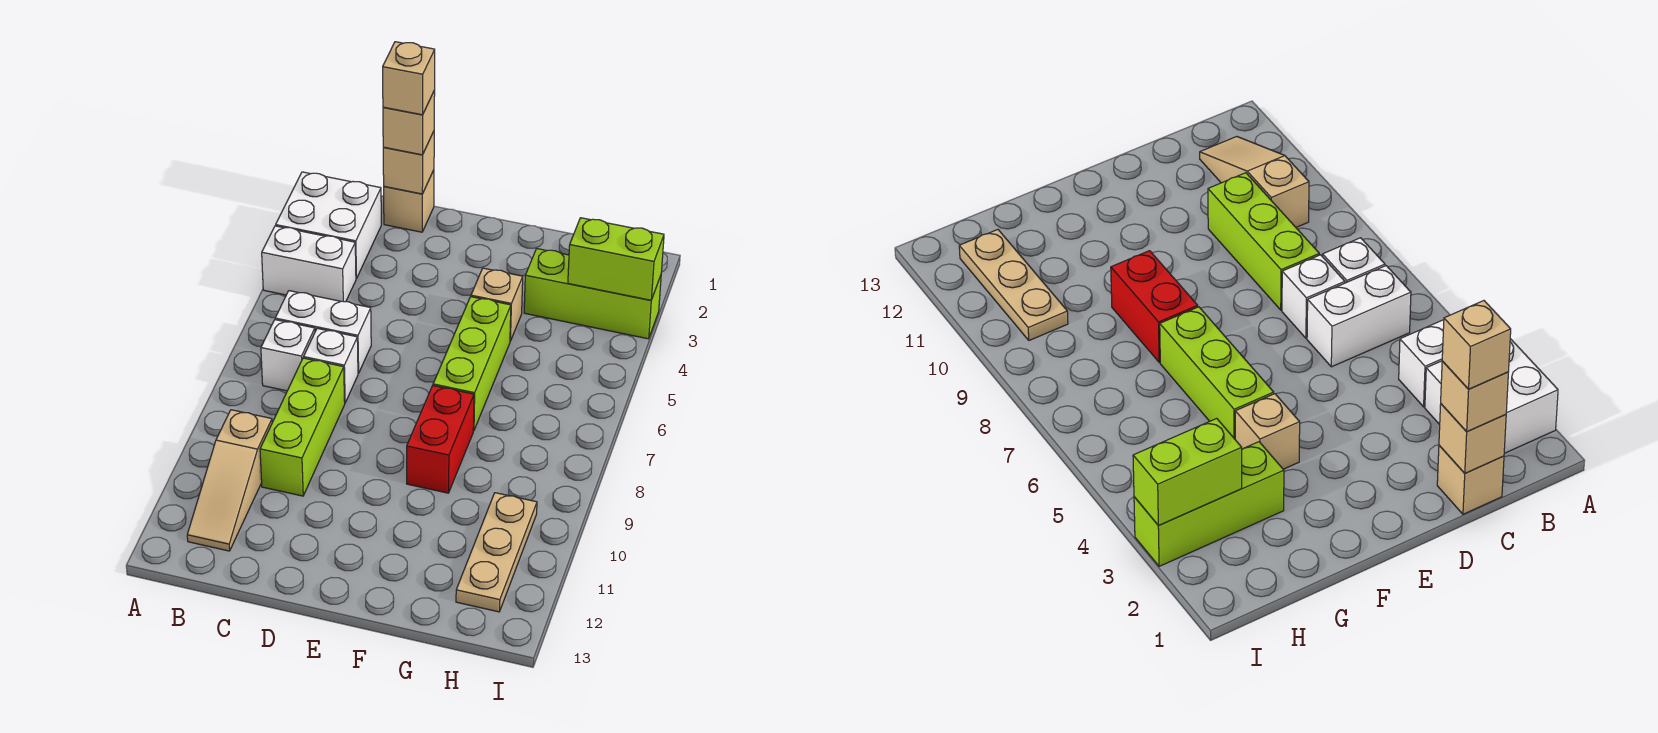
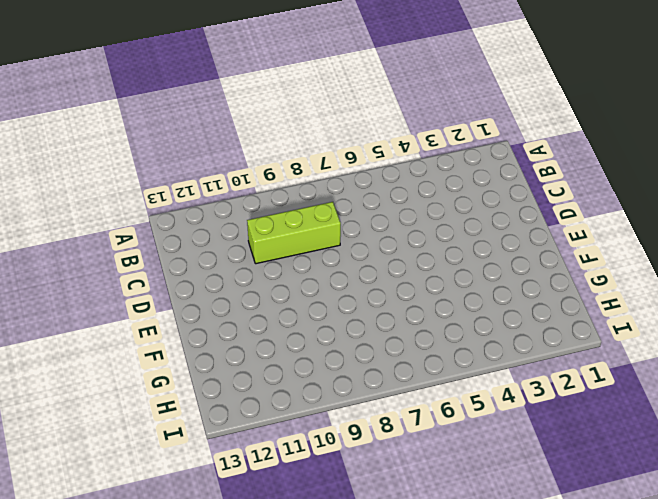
none -> white brick A2:B3 level 1
none -> white brick A4:B4 level 1
none -> white brick B6:C6 level 1

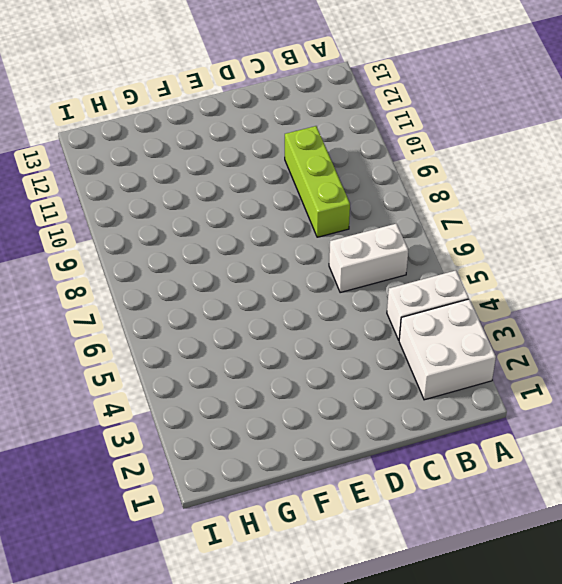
none -> white brick B7 level 1
none -> tan slope B10:B12 level 1 top 10
none -> tan brick C1 level 1

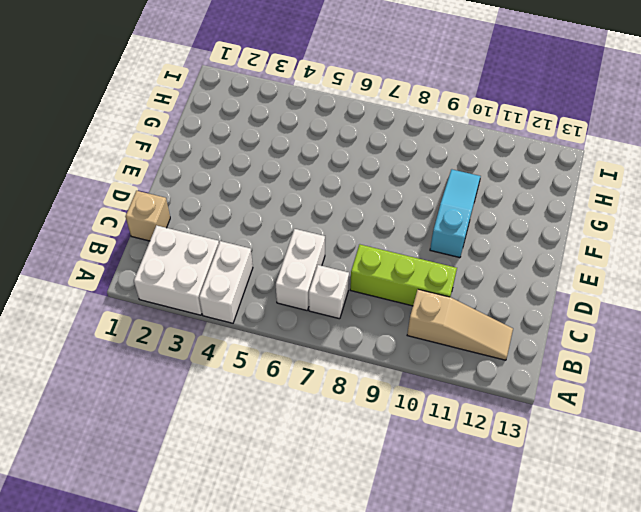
cyan slope E10:G10 level 1 top E -> none
none -> white brick C7 level 1
none -> tan brick F4 level 1
none -> lime brick F5:F7 level 1

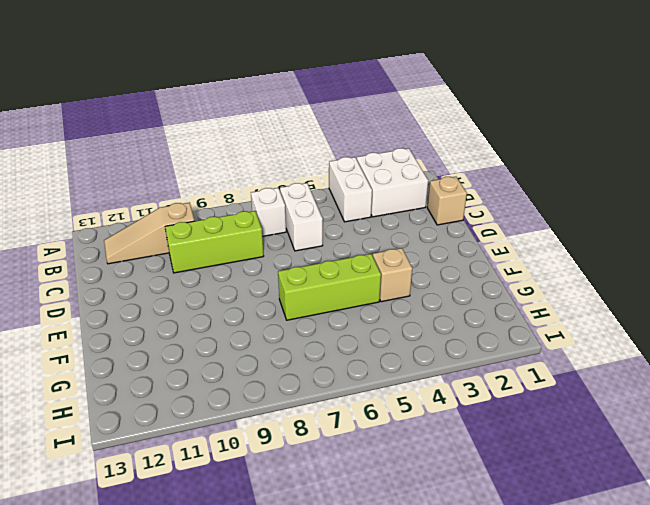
none -> white brick C7 level 1
none -> red brick F8:F9 level 1
none -> lime brick G3:I3 level 1

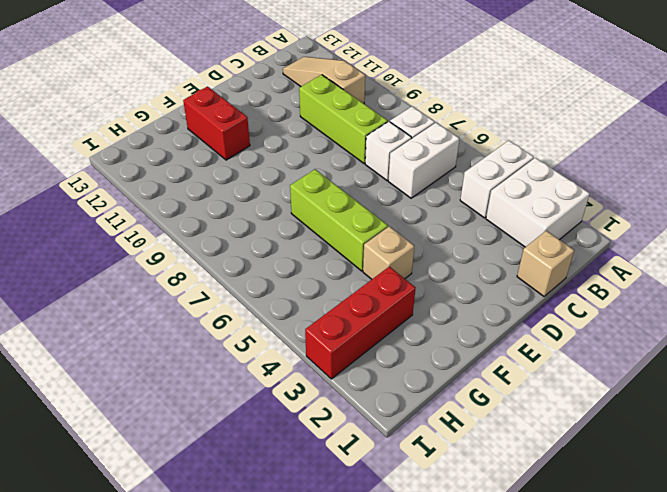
red brick F11:F12 level 1 -> red brick F8:F9 level 1
red brick G3:I3 level 1 -> lime brick G3:I3 level 1
none -> tan plate H10:H12 level 1
none -> tan brick C1 level 2
none -> lime brick H3:I3 level 2

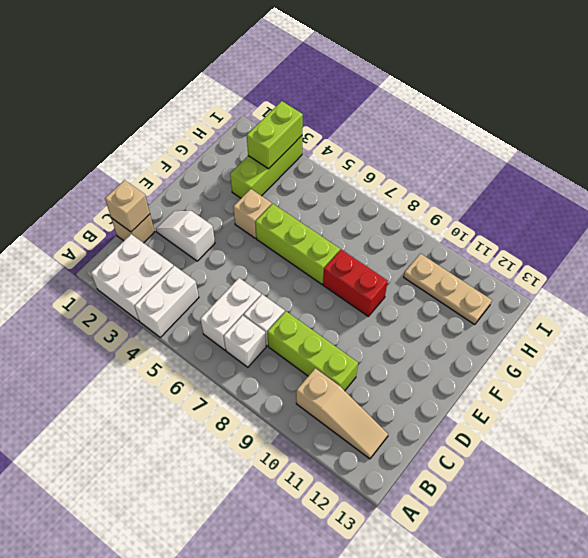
white slope D2:D3 level 1 top 3 -> none
none -> tan brick C1 level 3
none -> tan brick C1 level 4

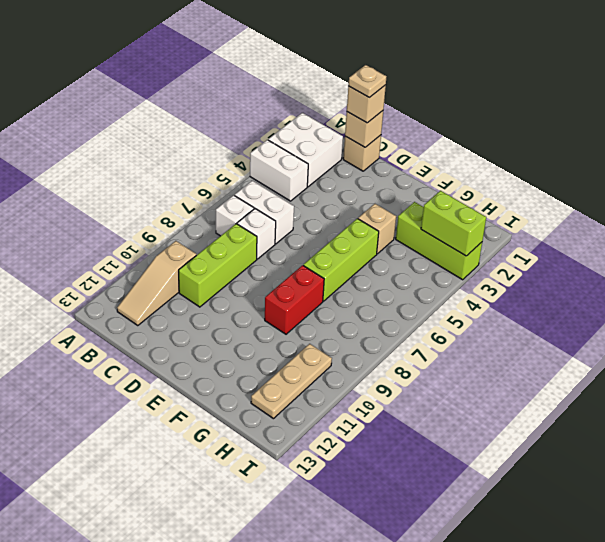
tan plate C1 level 4 -> tan brick C1 level 4

